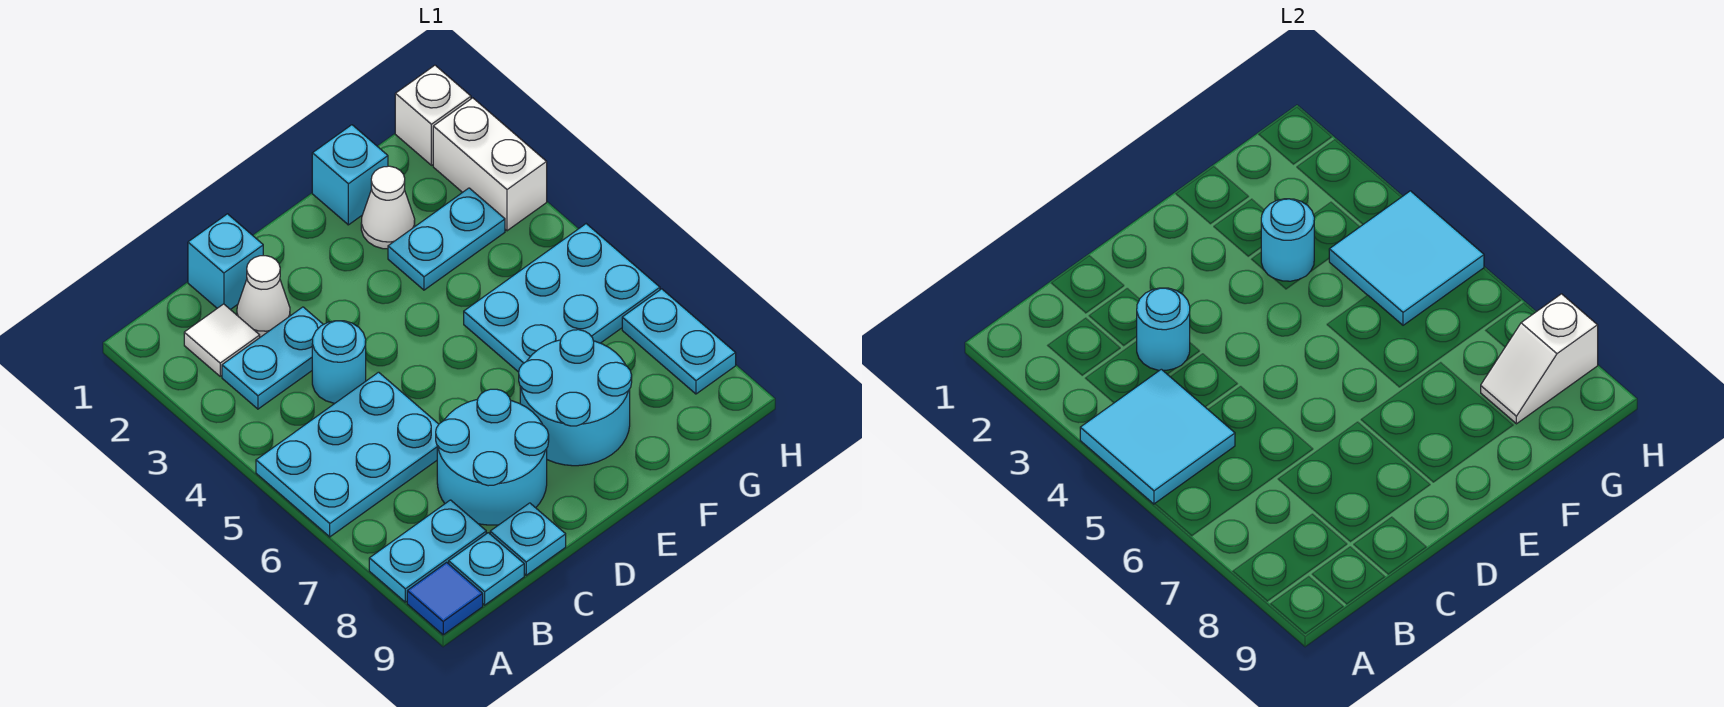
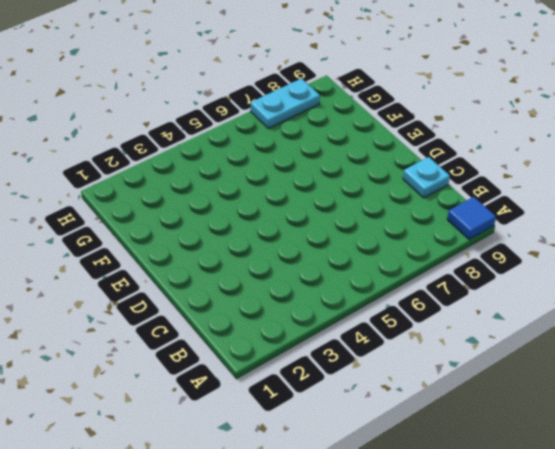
none -> cyan plate A5:C6 level 1
none -> cyan plate A8:B8 level 1
none -> white tile B2 level 1

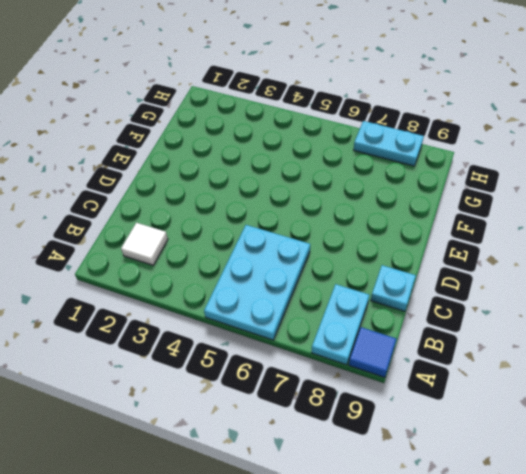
none -> cyan plate B3:C3 level 1
none -> cyan plate B9 level 1
none -> cyan brick C1 level 1

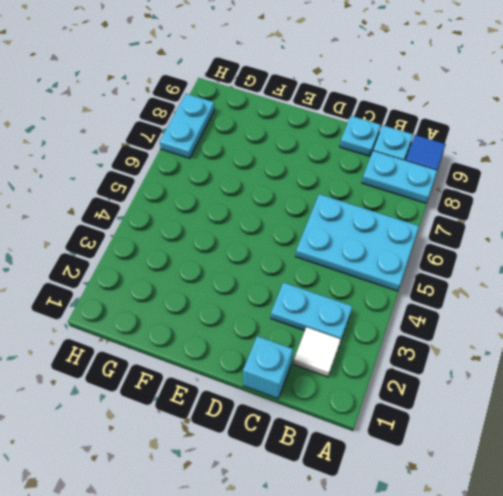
none -> white cone C2 level 1
none -> cyan round brick C4 level 1
none -> cyan round brick C7:D8 level 1

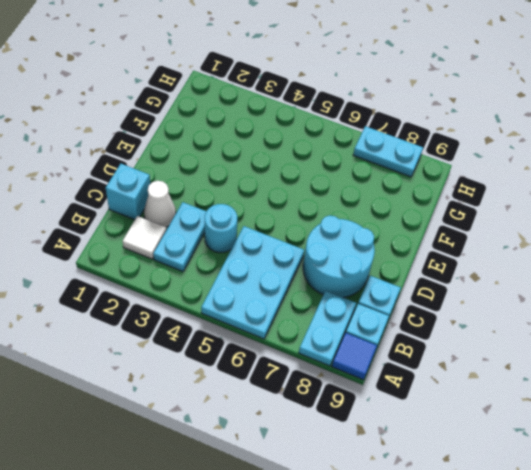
none -> cyan round brick E7:F8 level 1
none -> cyan brick F1 level 1
none -> white cone F2 level 1

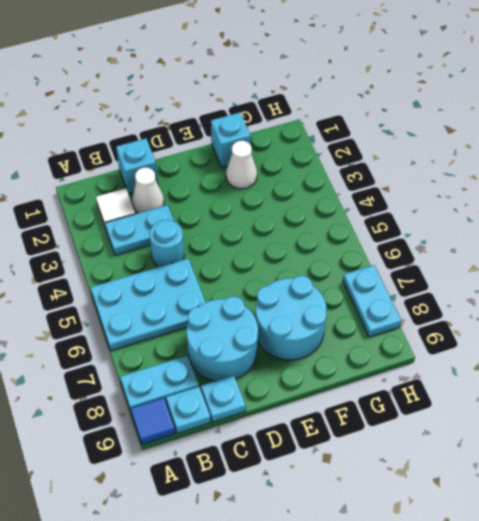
none -> cyan plate F3:G3 level 1
none -> cyan plate F5:H6 level 1
none -> white brick H1 level 1

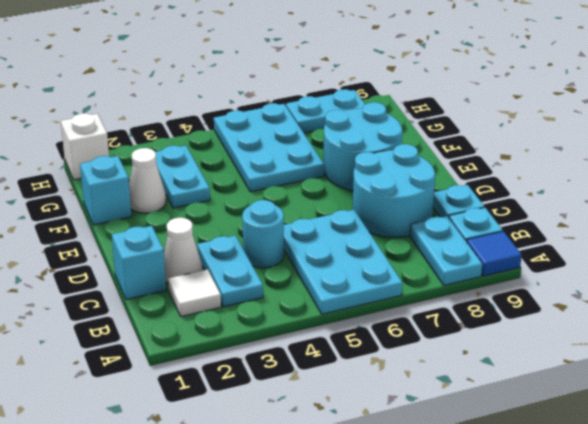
none -> white brick H2:H3 level 1
none -> cyan tile A4:B5 level 2
none -> cyan round brick C3 level 2

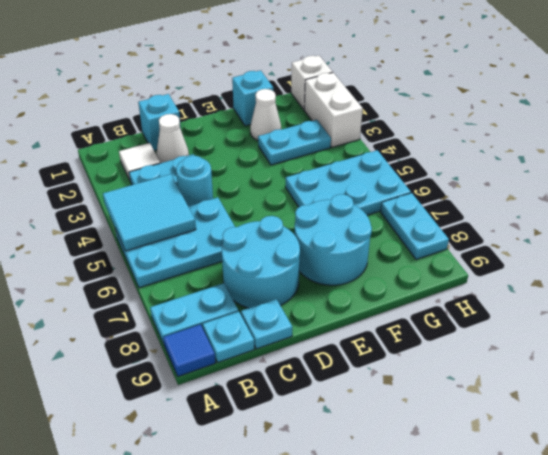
none -> cyan round brick C3 level 2
none -> cyan round brick F3 level 2
none -> cyan tile G4:H5 level 2

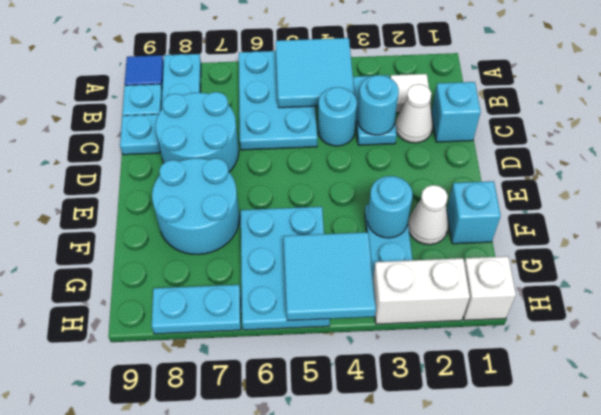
none -> white slope G8:H8 level 2 top H

